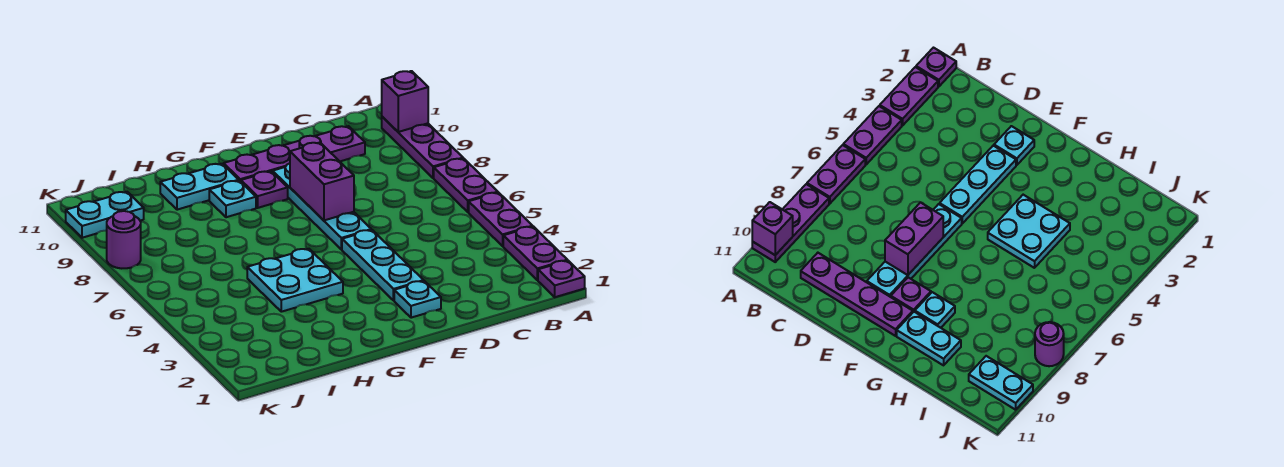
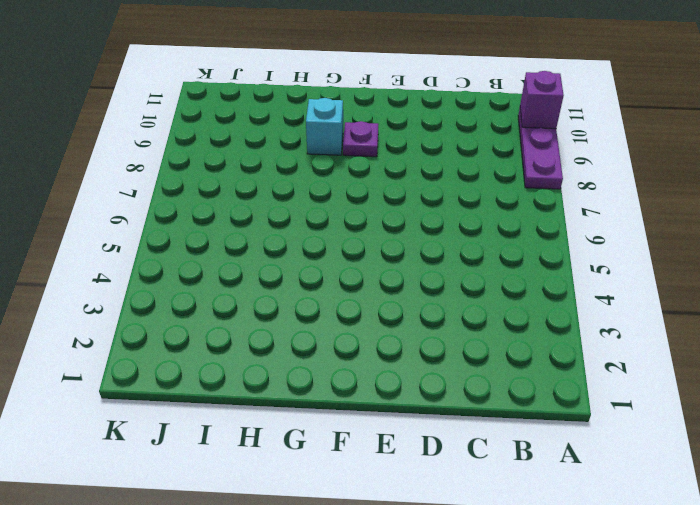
cyan brick G9 level 1 -> cyan plate G9 level 1
none -> purple plate A1 level 1
none -> purple plate A2:A3 level 1
none -> purple plate A4:A5 level 1

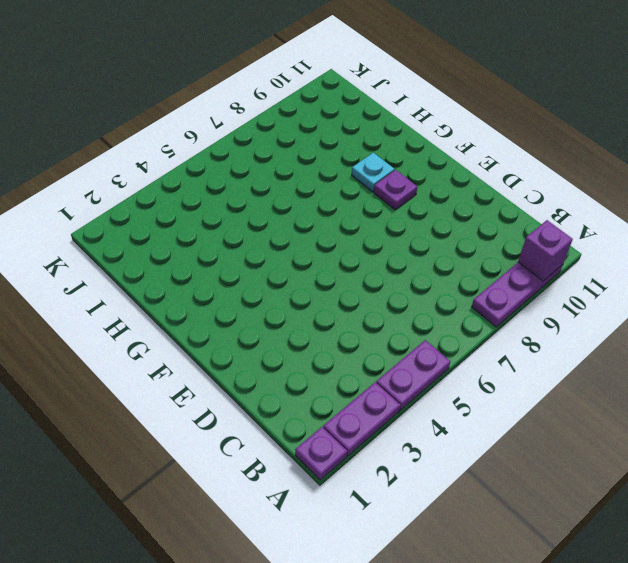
none -> purple plate A6:A7 level 1
none -> purple plate C10:F10 level 1
none -> cyan plate E2 level 1

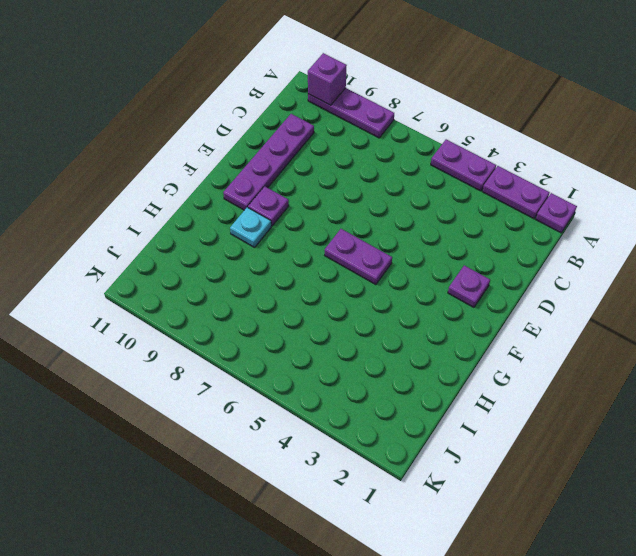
purple plate E2 level 1 -> cyan plate E2 level 1
purple plate F5:F6 level 1 -> purple plate A6:A7 level 1
none -> cyan plate E3:E5 level 1
none -> cyan plate E6:E9 level 1
none -> cyan plate G4:H5 level 1

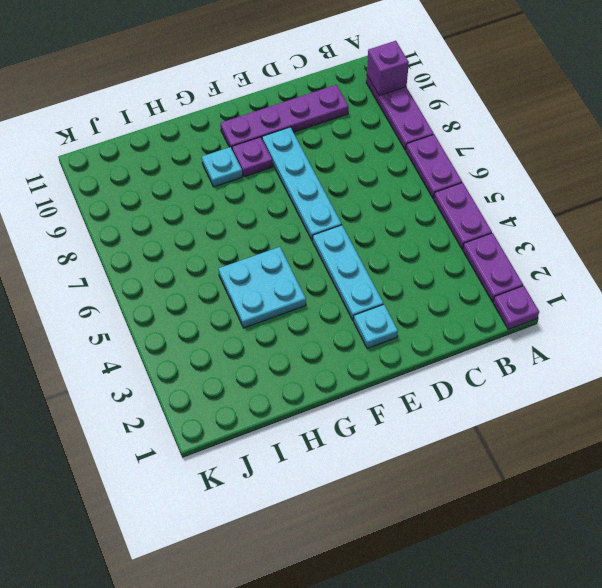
none -> cyan plate G10:H10 level 1
none -> cyan plate J10:K10 level 1
none -> purple round brick K8 level 1

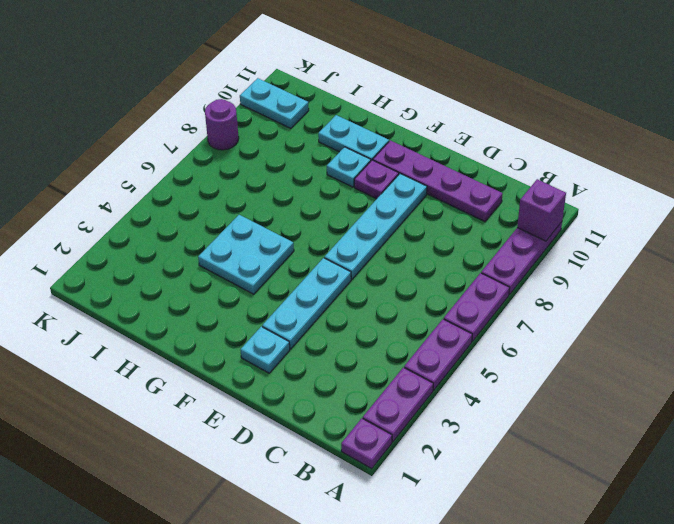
none -> purple brick E7:E8 level 2

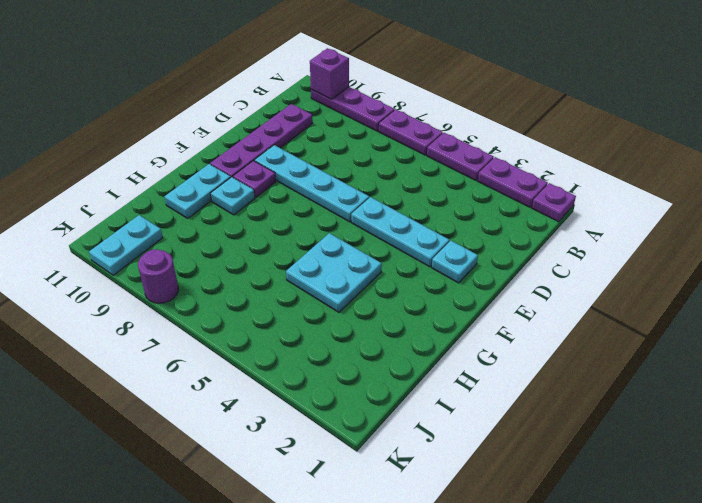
none -> purple brick E7:E8 level 2

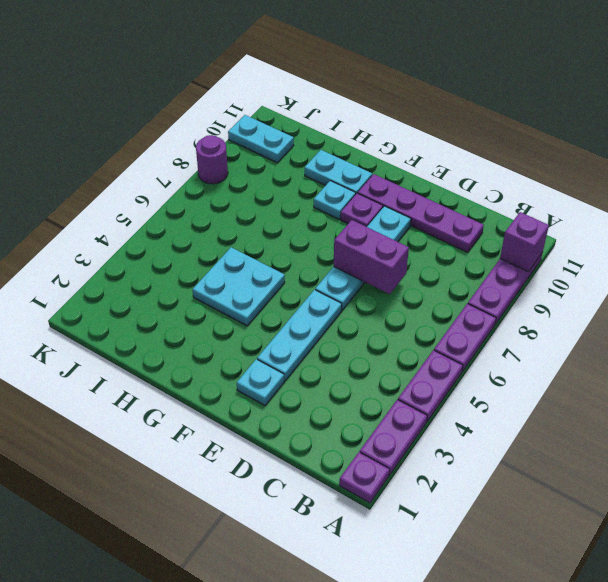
purple brick D7:E7 level 2 -> purple brick E7:E8 level 2

